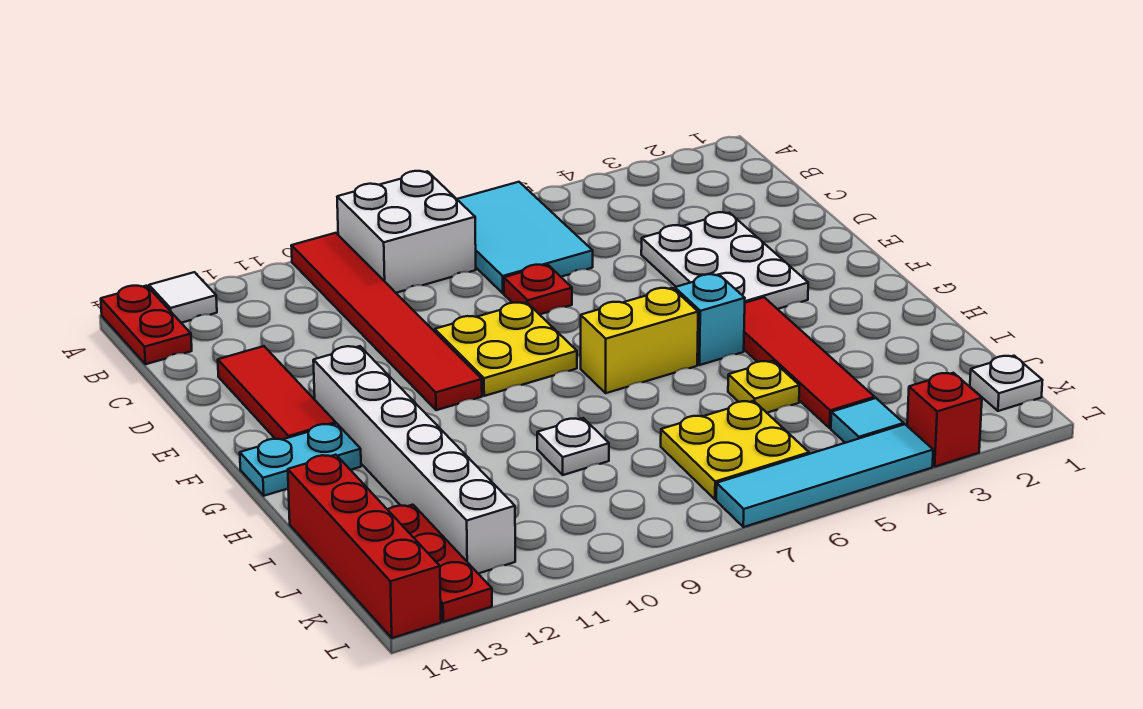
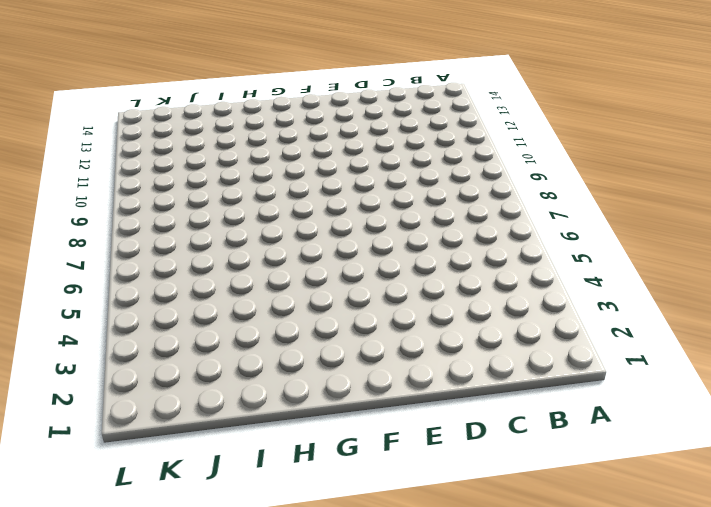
none -> cyan tile A6:C7 level 1
none -> white brick A8:B9 level 1
none -> red tile A10:F10 level 1

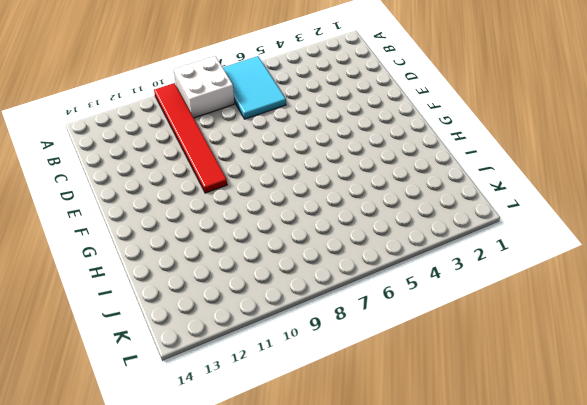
none -> white tile A13 level 1
none -> red plate A14:B14 level 1
none -> white plate D3:F4 level 1

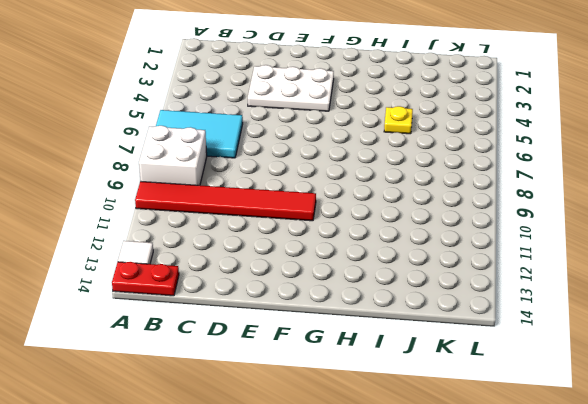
none -> red plate D7 level 1
none -> red tile D13:F13 level 1
none -> yellow plate E8:F9 level 1

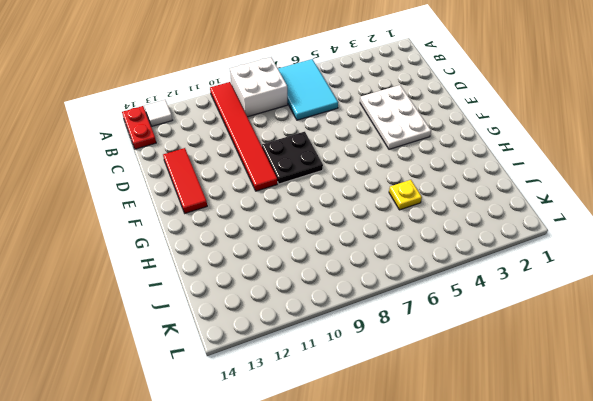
black plate E8:F9 level 1 -> yellow plate E8:F9 level 1
none -> red plate D7 level 1
none -> white brick F12:K12 level 1
none -> red tile G4:J4 level 1

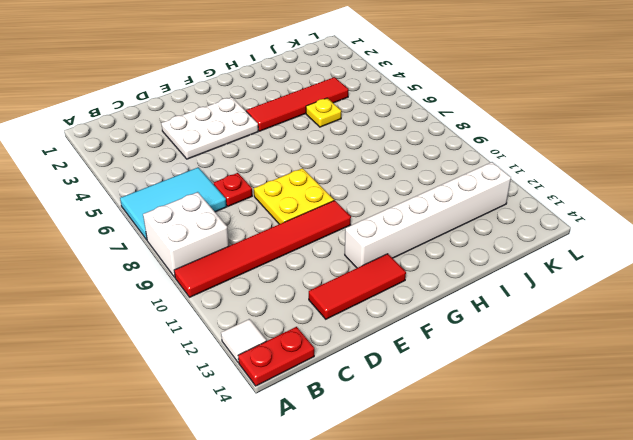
none -> cyan brick G5 level 1
none -> yellow brick G6:G7 level 1
none -> cyan plate G13:G14 level 1

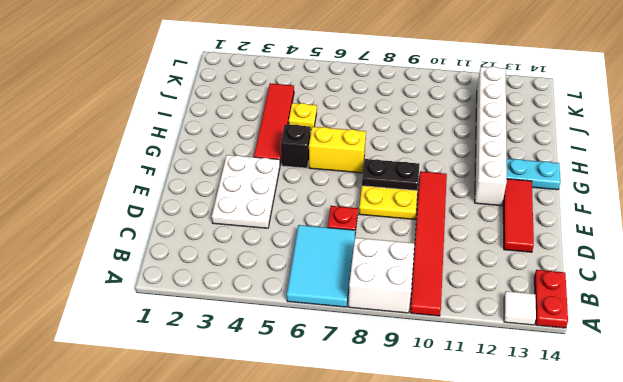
black plate F8:F9 level 2 -> none
black brick G5 level 1 -> cyan brick G5 level 1
none -> white plate I9 level 1
none -> red brick I14:L14 level 1
none -> yellow plate J6:K7 level 1

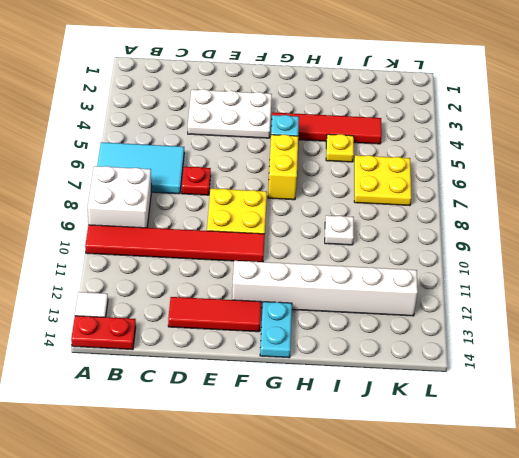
none -> red brick I14:L14 level 1
none -> red plate J13:L13 level 1
none -> white plate K1 level 1

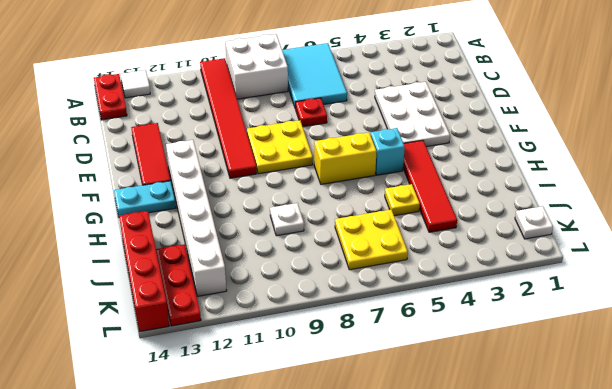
none -> cyan tile K4 level 1
none -> red brick L3 level 1
none -> cyan tile L4:L7 level 1

